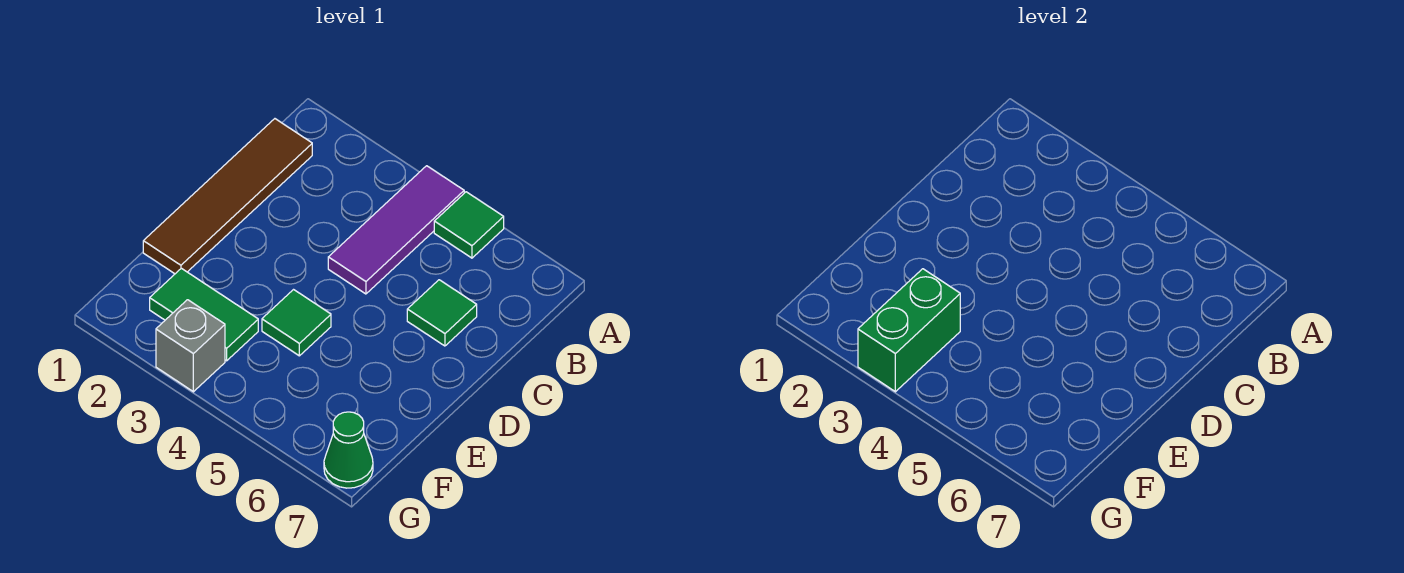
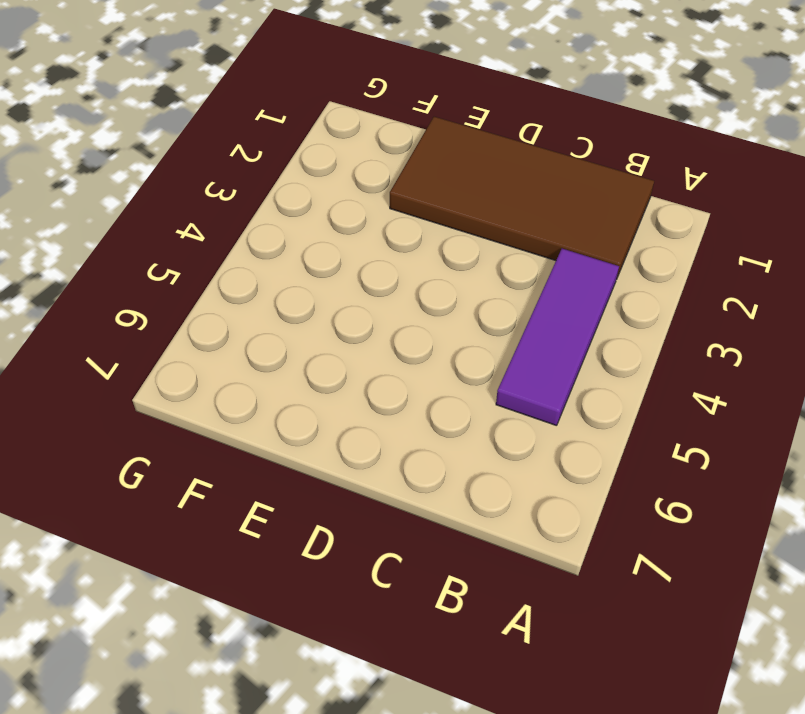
brown tile B1:E2 level 1 -> brown tile B1:E1 level 1
purple tile B3:B5 level 1 -> purple tile A4:C4 level 1
none -> green tile A5 level 1
none -> green tile C6 level 1

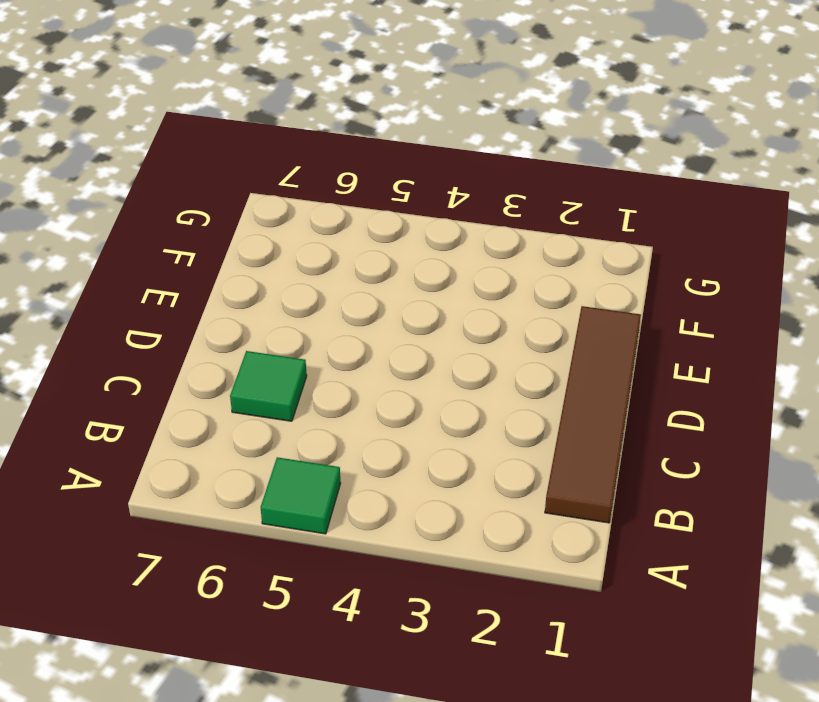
none -> purple tile A4:C4 level 1
none -> green tile E4 level 1

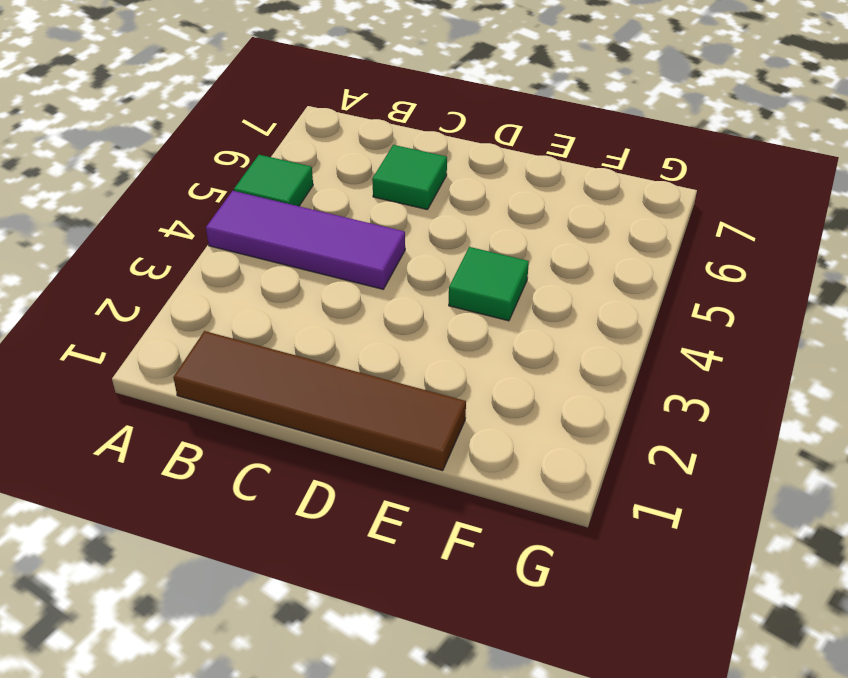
none -> green tile F2:F3 level 1
none -> grey brick G3 level 1

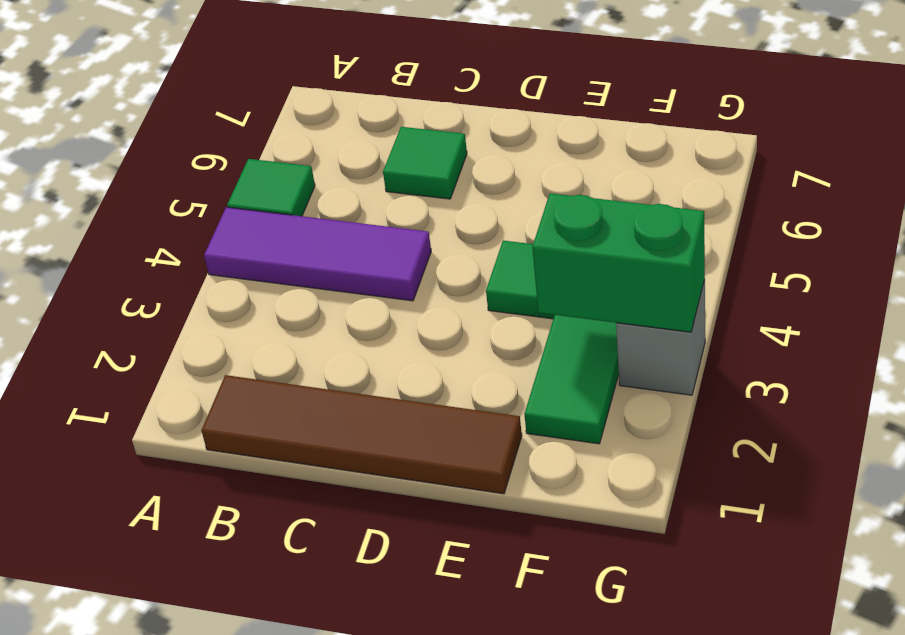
none -> green cone G7 level 1

